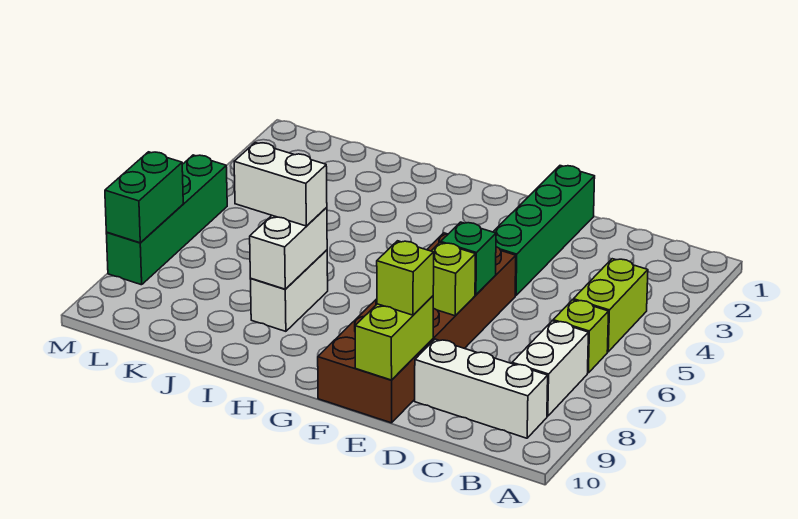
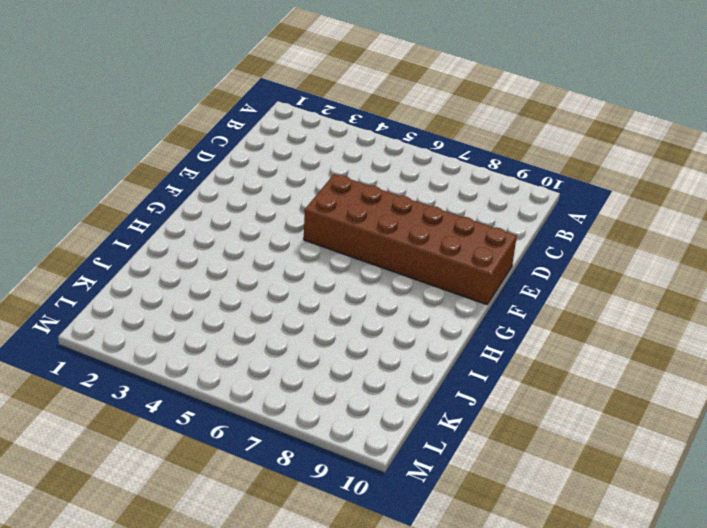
none -> lime brick B4:B5 level 1
none -> lime brick B6 level 1
none -> white brick B7:B8 level 1

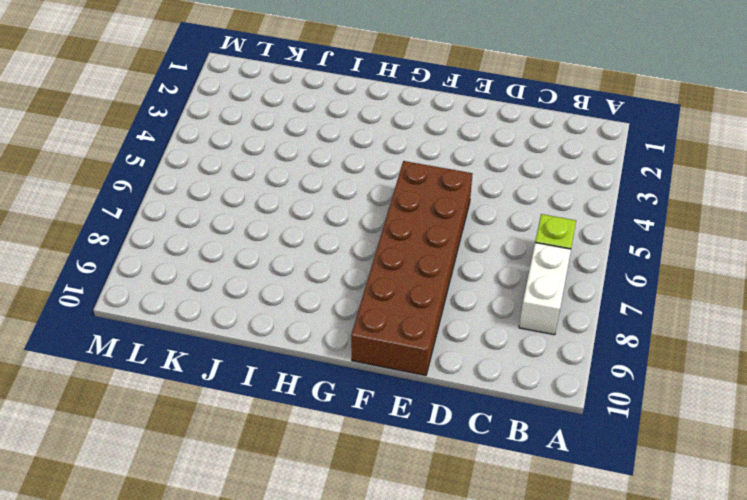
none -> lime brick B4:B5 level 1
none -> white brick B9:D9 level 1
none -> green brick E1:E4 level 1

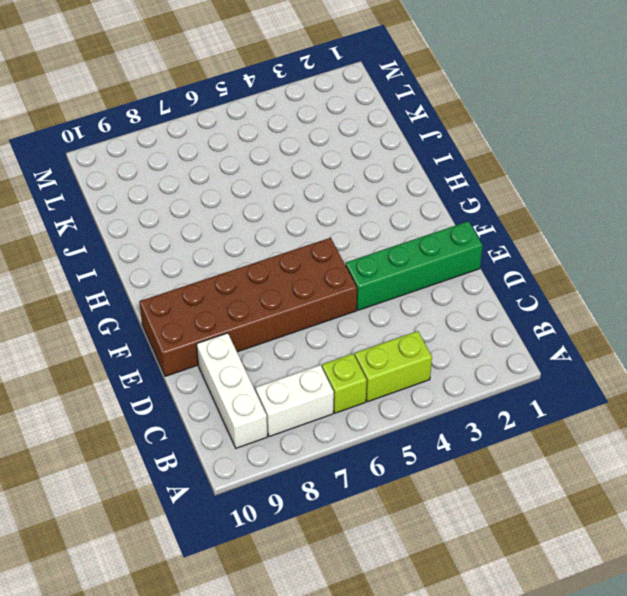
none -> white brick I7:I8 level 1
none -> green brick M5:M8 level 1
none -> green brick E6 level 2

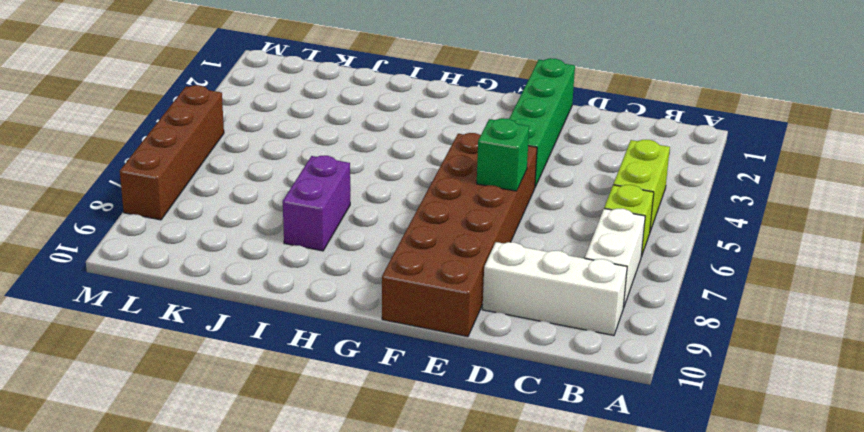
purple brick I7:I8 level 1 -> white brick I7:I8 level 1
brown brick M5:M8 level 1 -> green brick M5:M8 level 1
none -> lime brick E7 level 2
none -> lime brick E9:E10 level 2
none -> white brick I7:I8 level 2

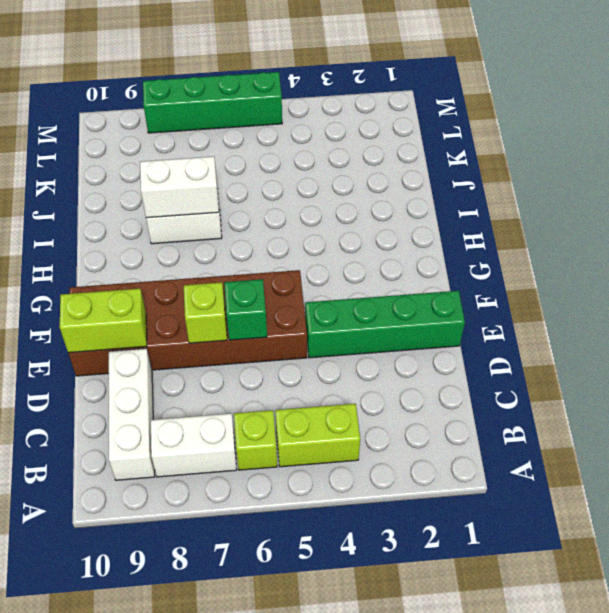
none -> green brick M7:M8 level 2
none -> lime brick E9 level 3
none -> white brick I7:J7 level 3

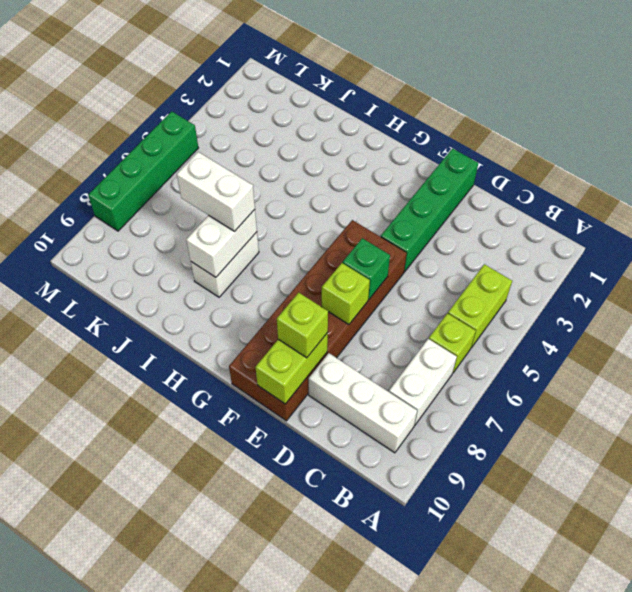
none -> green brick M7:M8 level 2

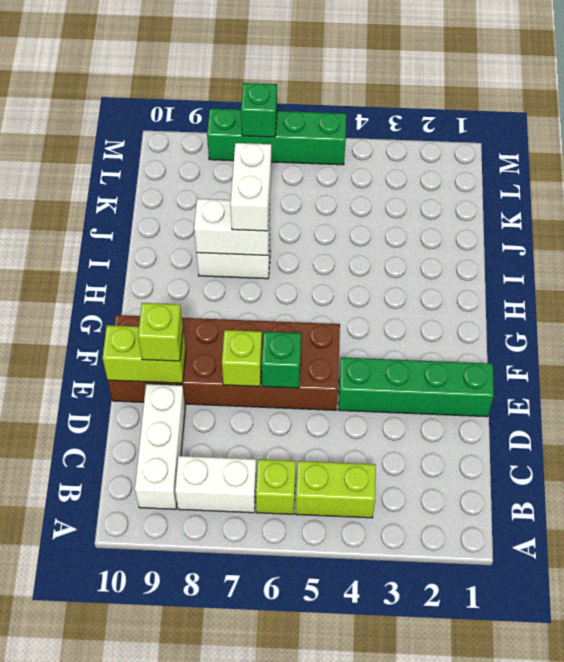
green brick M7 level 2 -> green brick M7:M8 level 2

